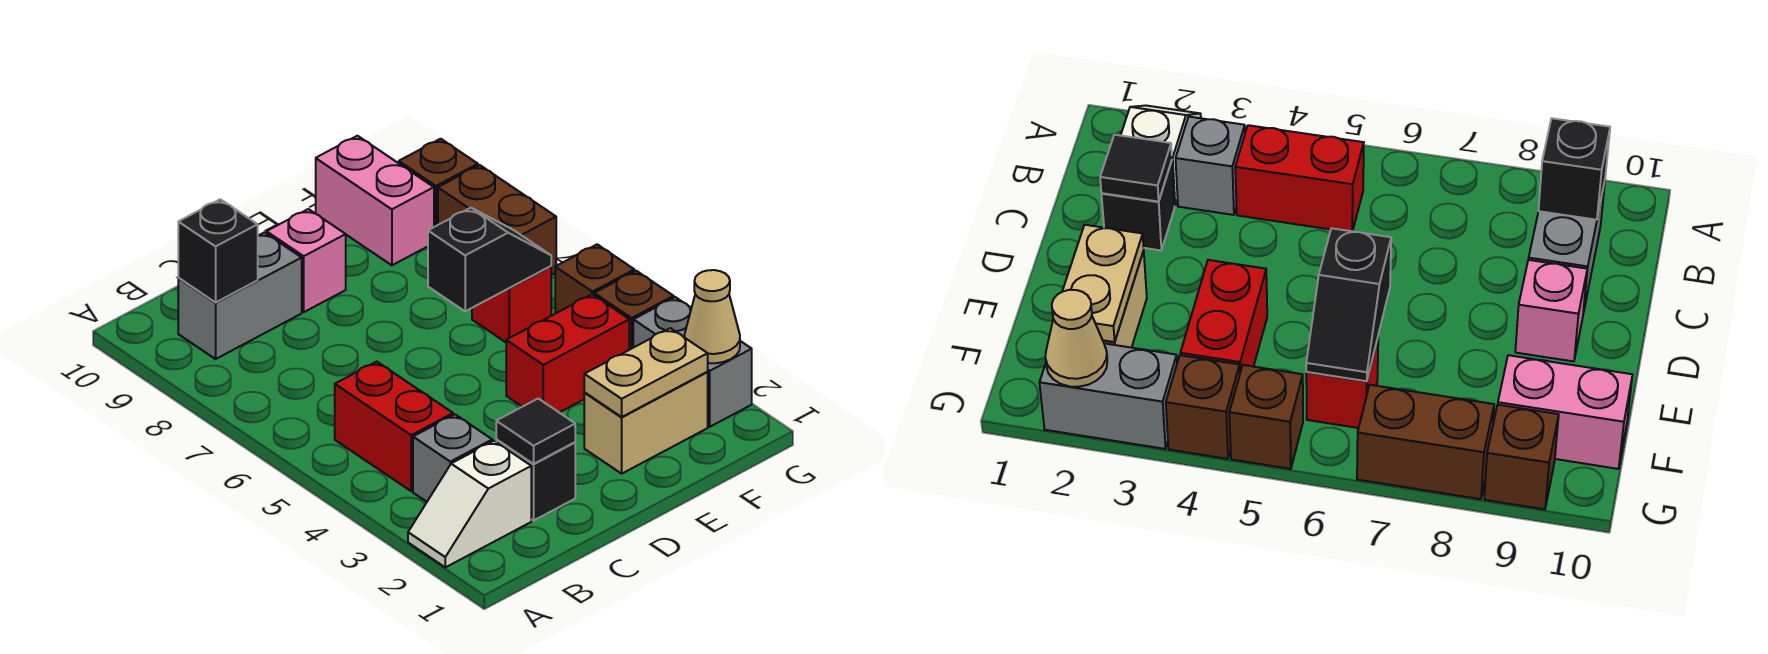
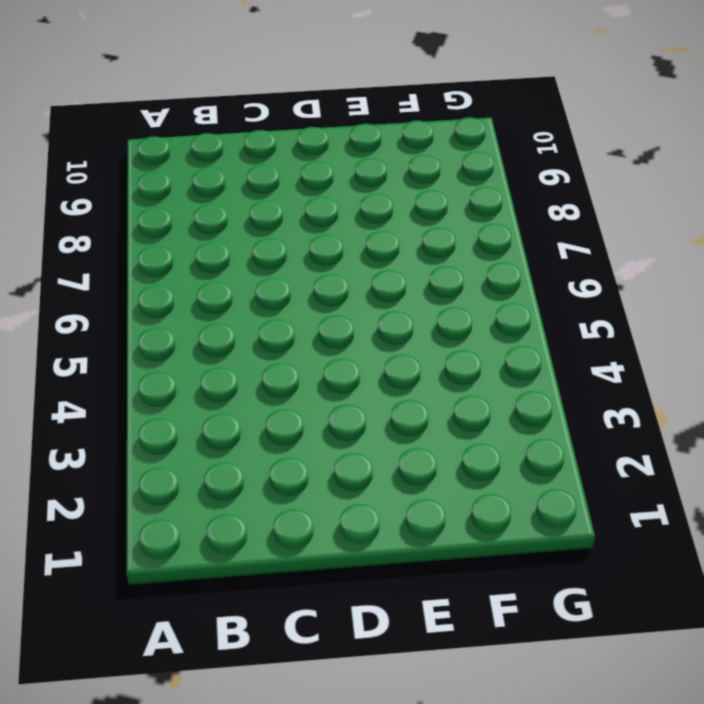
none -> white slope A2:B2 level 1 top B
none -> grey brick B3 level 1
none -> red brick B4:B5 level 1

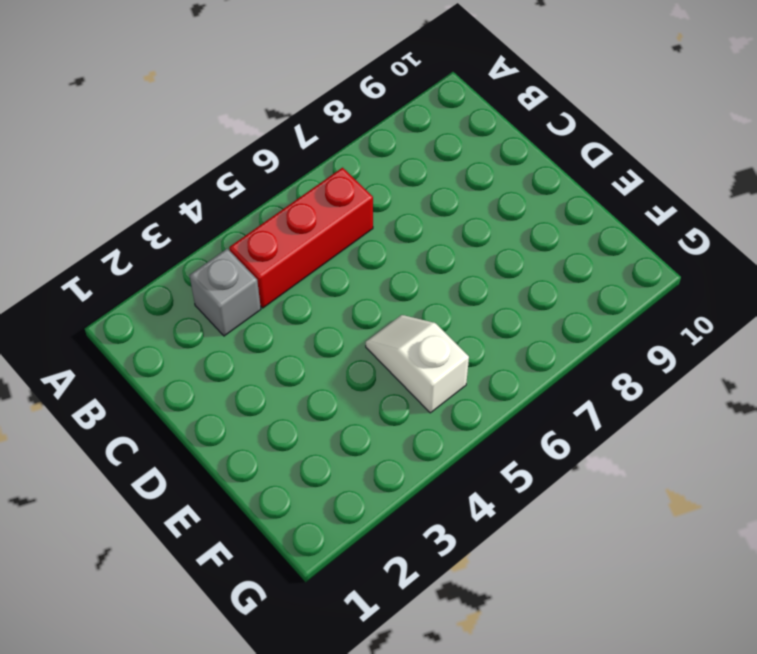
red brick B4:B6 level 1 -> red brick B4:B5 level 1
white slope E5:F5 level 1 top F -> white slope A2:B2 level 1 top B
none -> grey brick B9:C9 level 1
none -> black brick C2 level 1
none -> pink brick D9 level 1

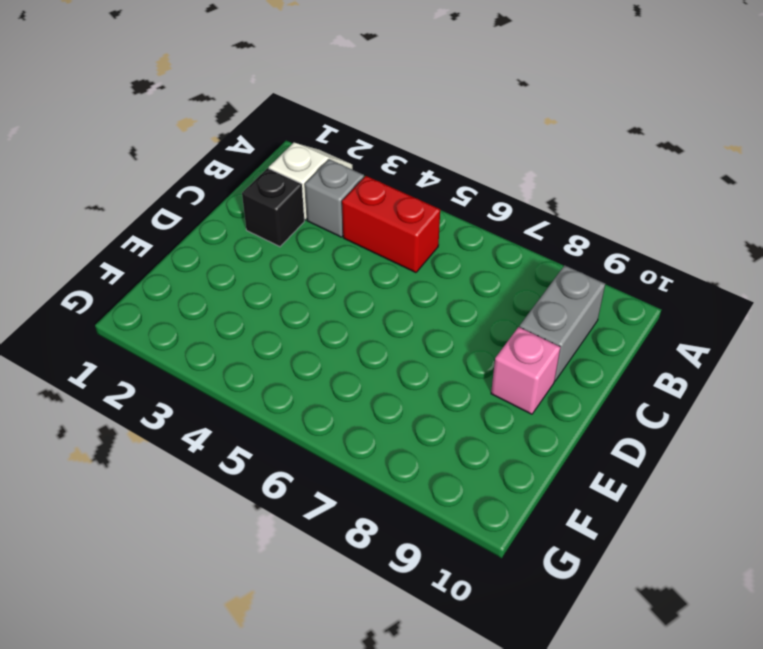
none -> tan brick E2:F2 level 1
none -> red brick E4:F4 level 1
none -> red brick F6 level 1

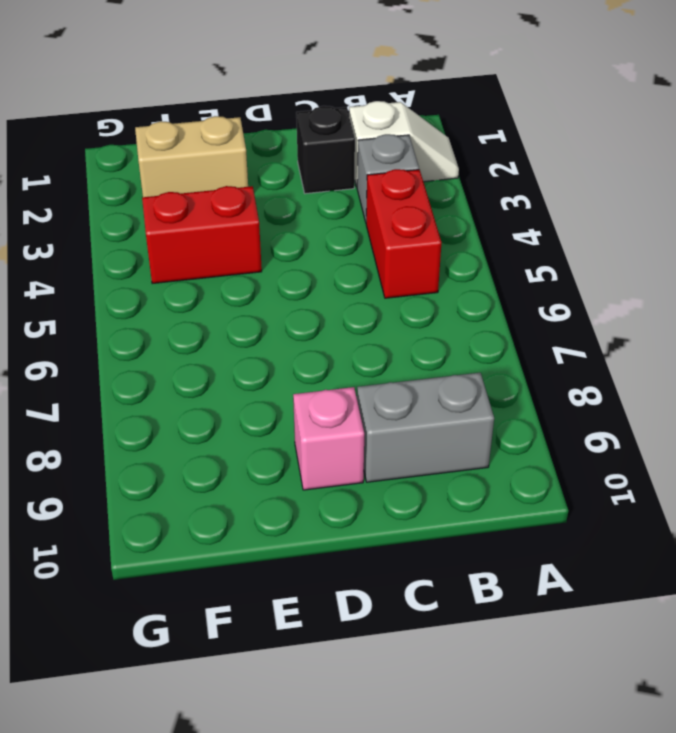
none -> red brick F6 level 1
none -> pink brick F9:F10 level 1
none -> grey brick G2:G3 level 1

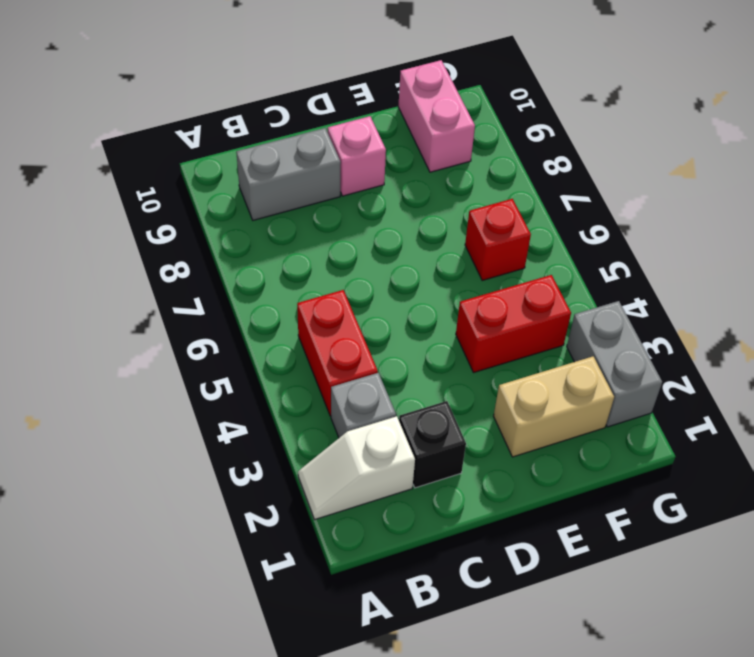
none -> brown brick G4 level 1
none -> brown brick G5 level 1
none -> brown brick G7:G8 level 1

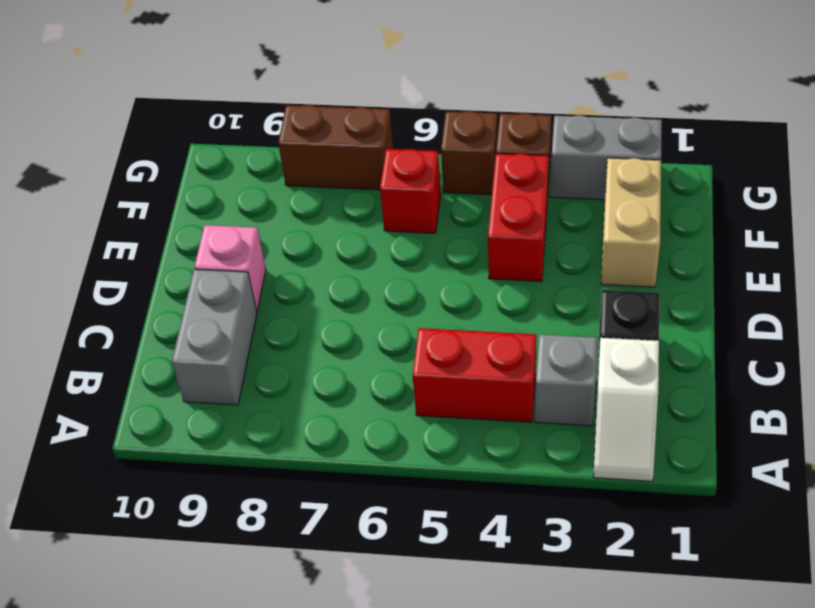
none -> pink brick F9:F10 level 1
none -> brown brick G9 level 1
none -> black brick B9 level 2

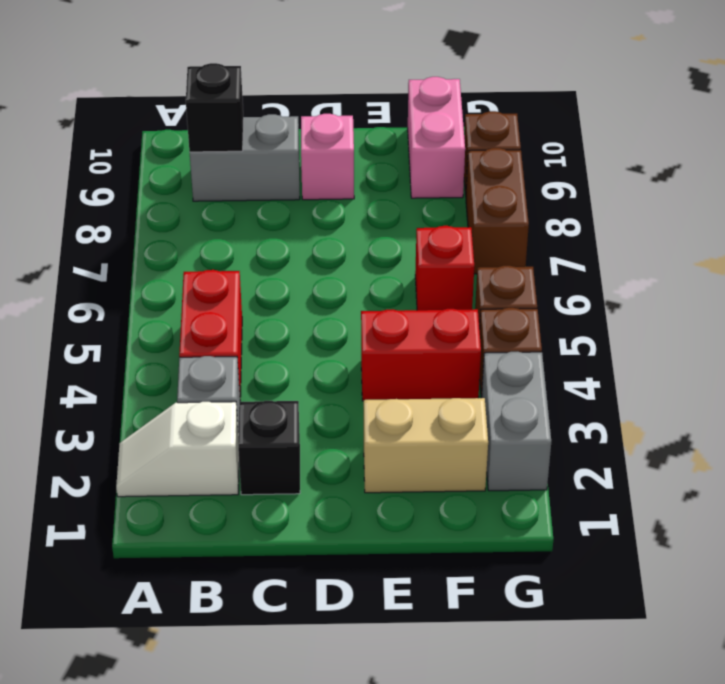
none -> black tile C2 level 2
none -> tan plate E2:F2 level 2
none -> black slope E6:F6 level 2 top E

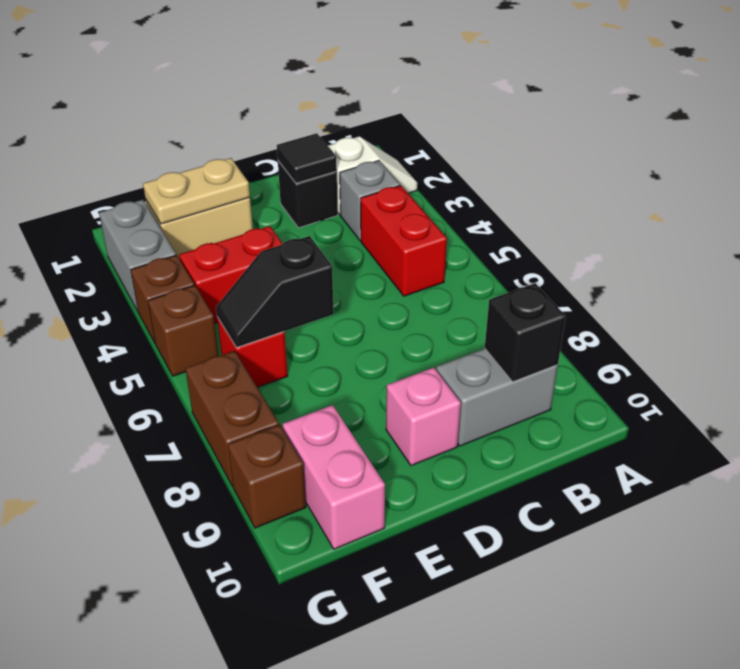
none -> tan cone G2 level 2

